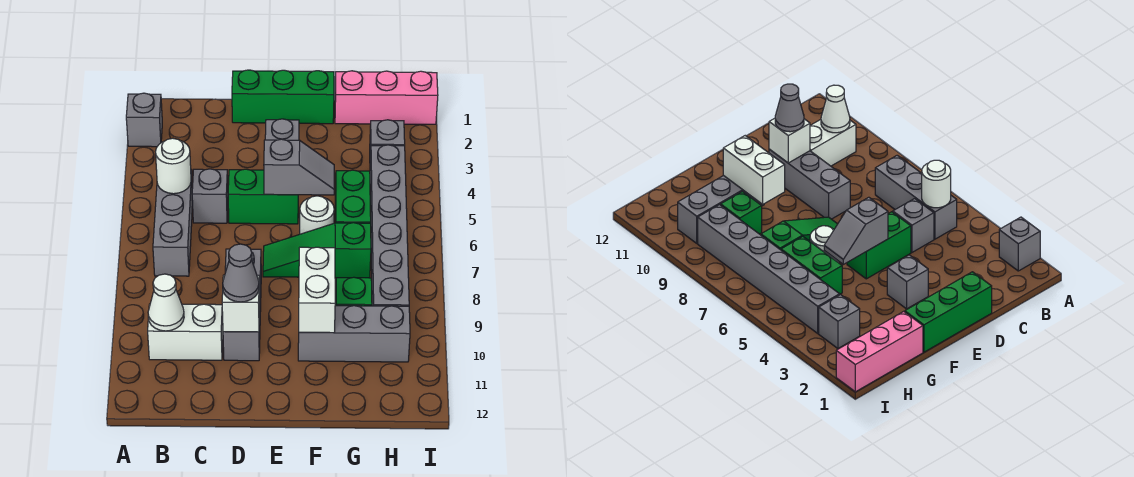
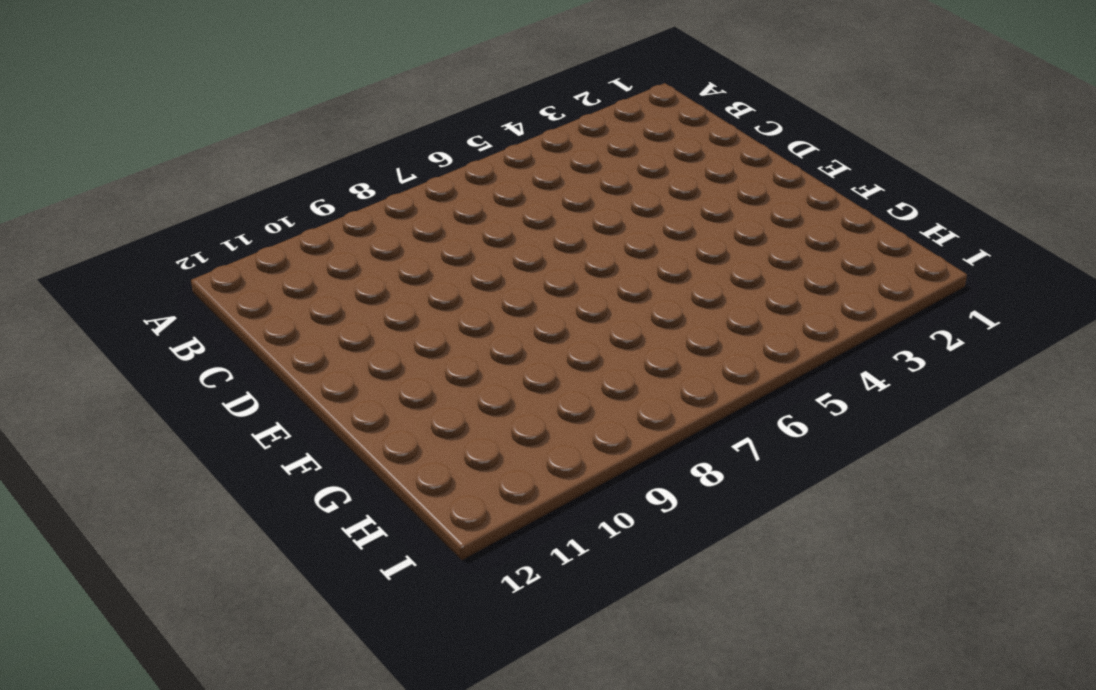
none -> grey brick A2 level 1
none -> grey brick B5:B7 level 1
none -> white brick B10:C10 level 1

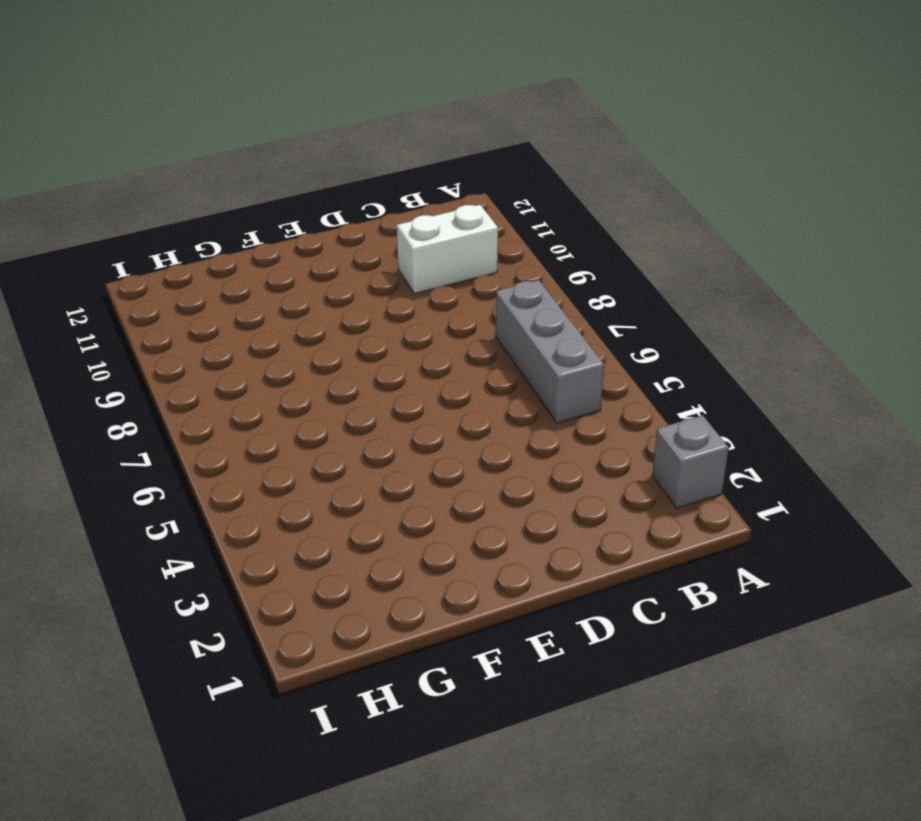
none -> grey brick C5 level 1
none -> green brick D1:F1 level 1
none -> green brick D5:E5 level 1

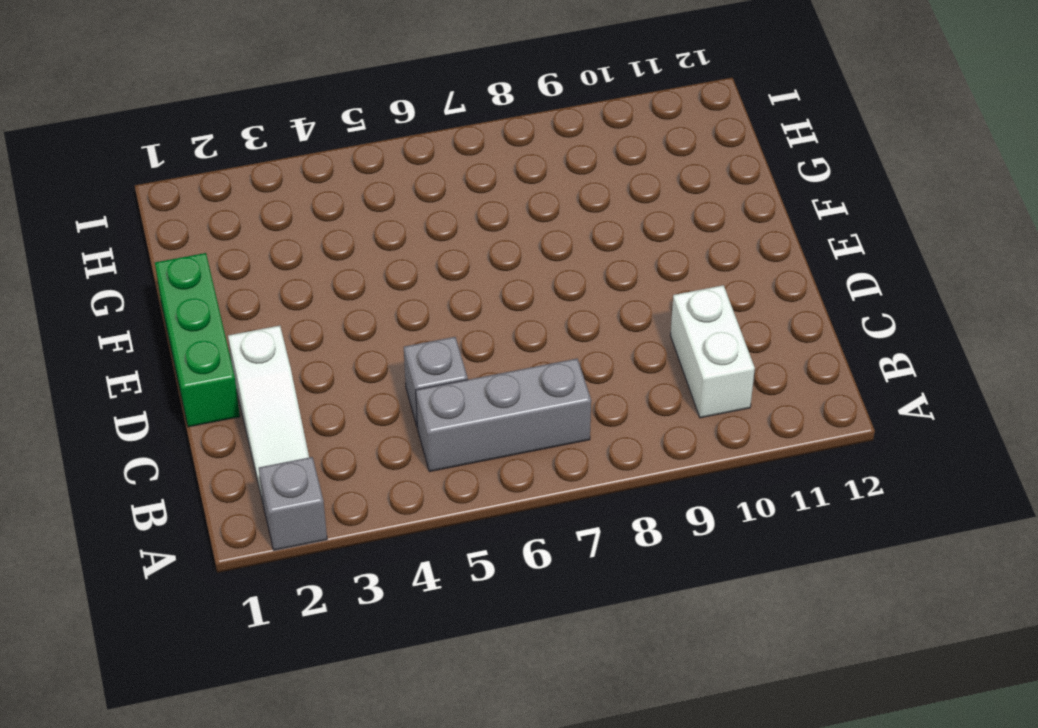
white slope B2:D2 level 1 top D -> none
none -> green brick D5:E5 level 1
none -> grey brick D8:D10 level 1
none -> grey brick E3 level 1

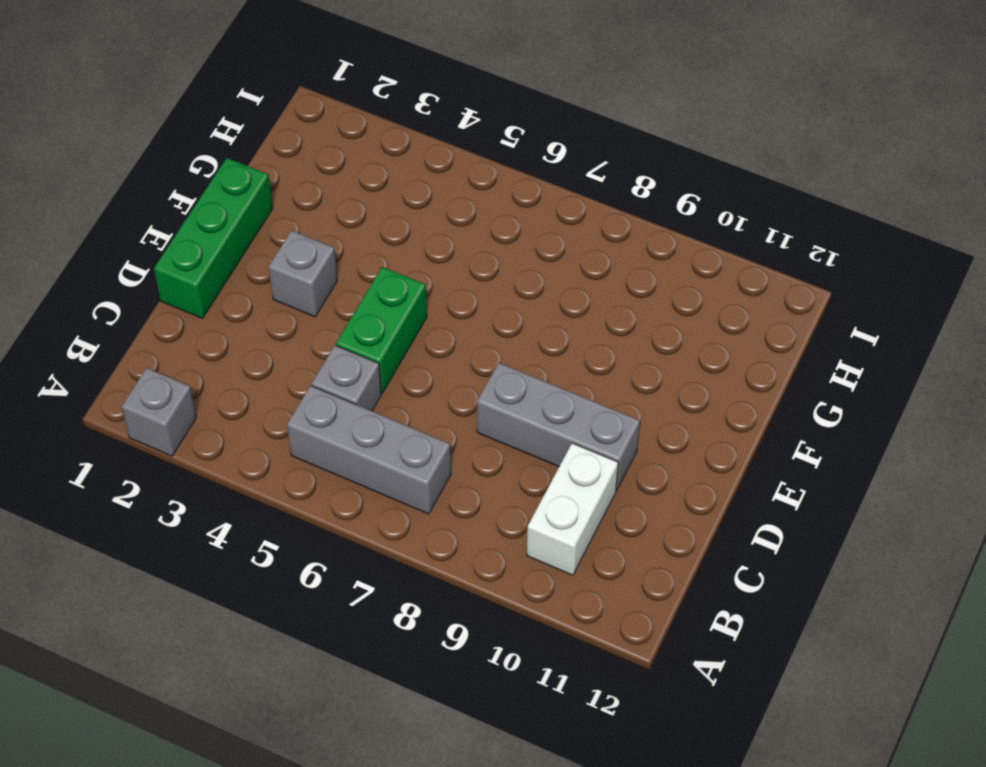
none -> green slope E7:G7 level 1 top G
none -> white round brick F6 level 1
none -> grey brick F10:H10 level 1

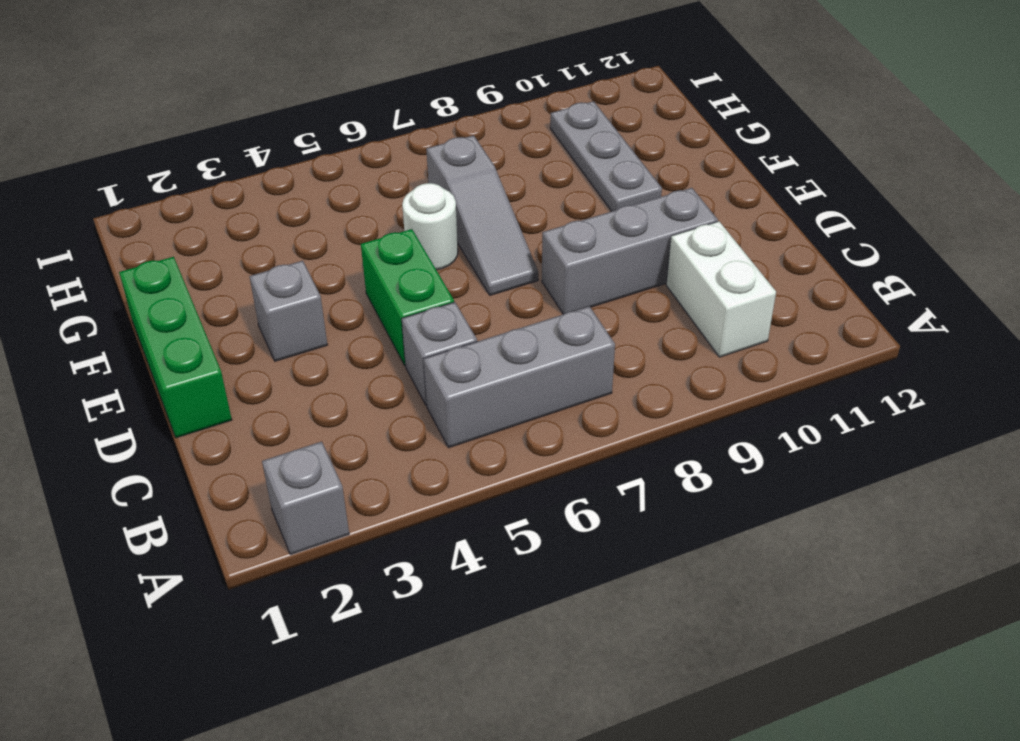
grey slope E7:G7 level 1 top G -> green slope E7:G7 level 1 top G
grey plate F10:H10 level 1 -> grey brick F10:H10 level 1
none -> pink brick G1:I1 level 1
none -> green brick G5:G6 level 1
none -> green brick G9 level 1

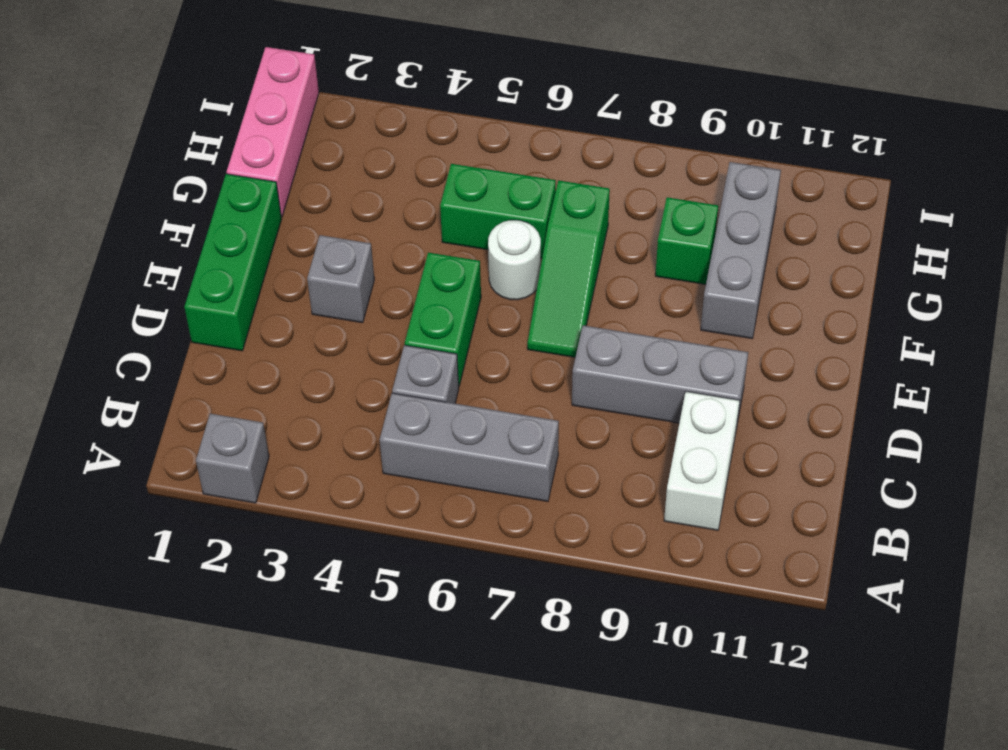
none -> grey brick H3 level 1
none -> grey brick H4:H9 level 1
none -> white round brick B5 level 2

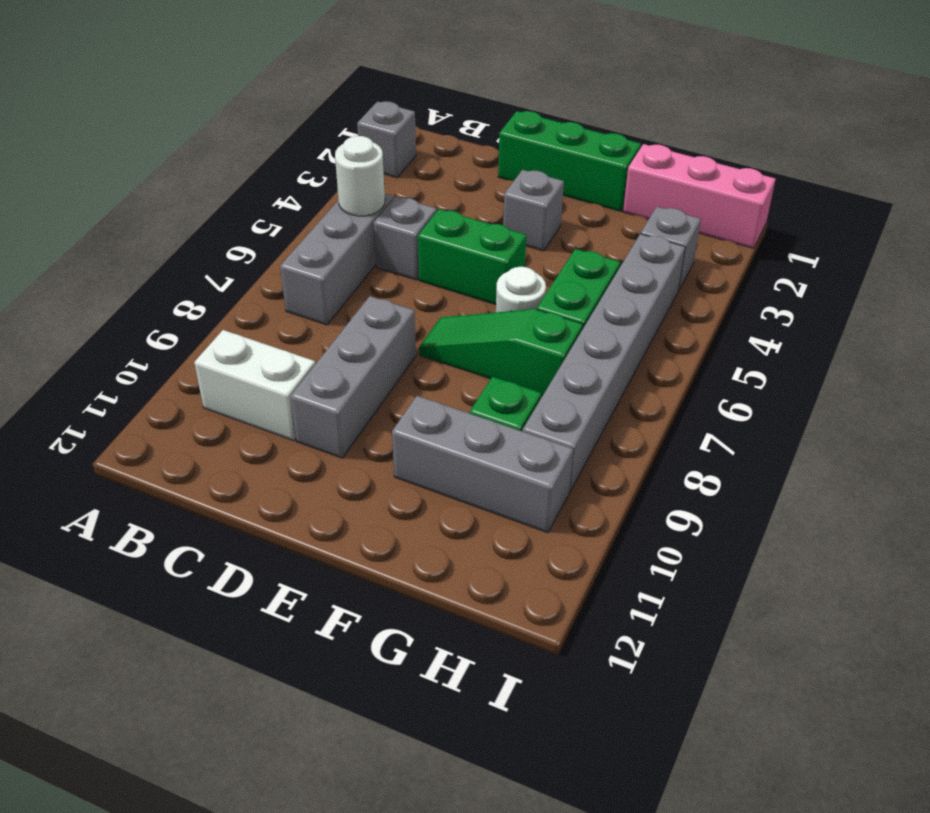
none -> white cone B10 level 2
none -> white brick D10 level 2
none -> grey slope E5:F5 level 2 top E

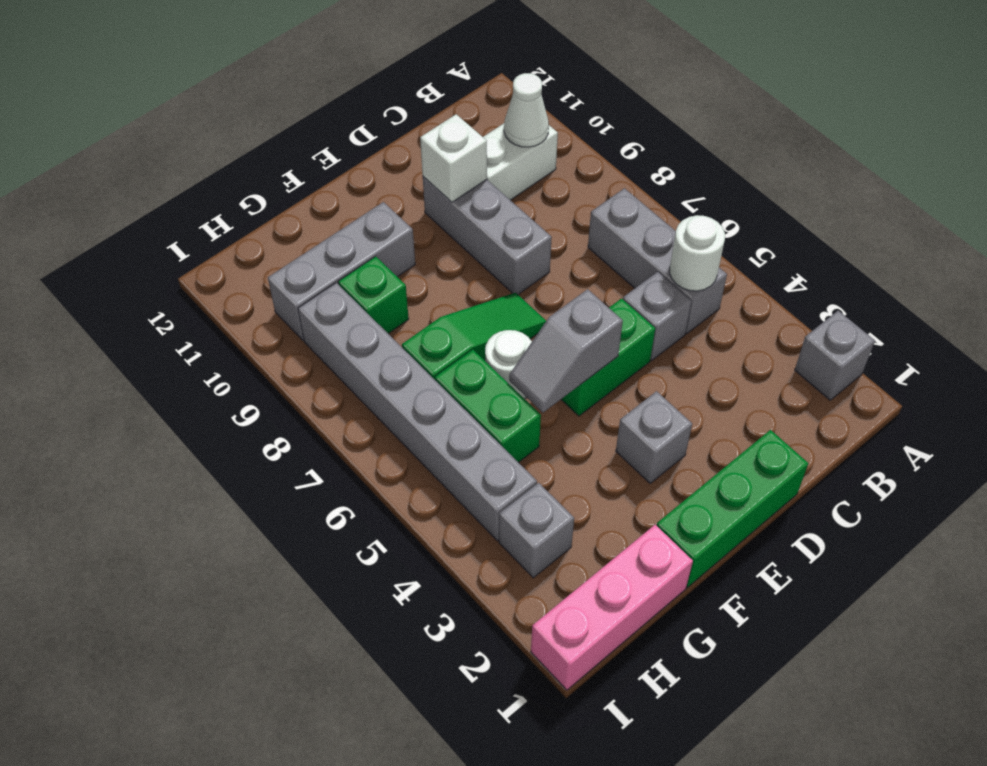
none -> white brick F9:F10 level 2
none -> grey cone D10 level 3

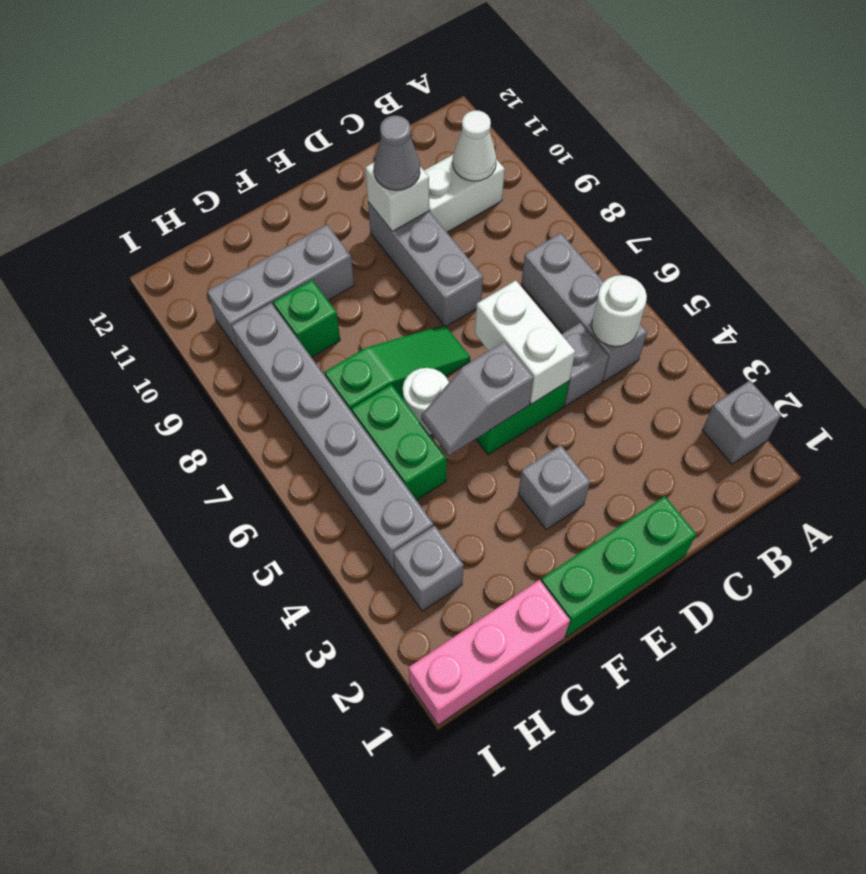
white brick D5:D6 level 2 -> white brick F9:F10 level 2

